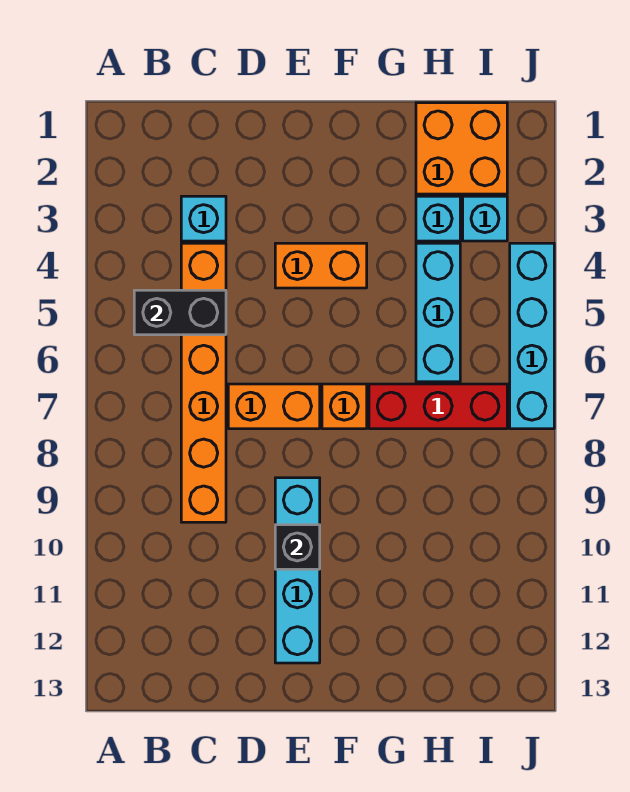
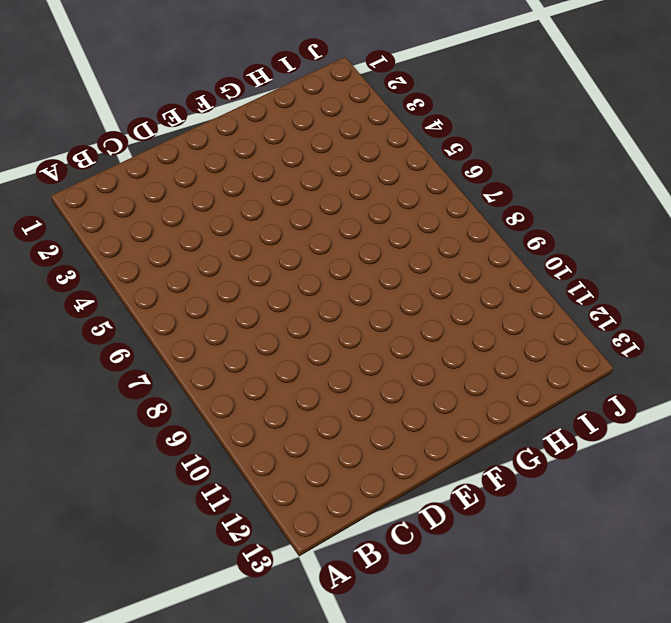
none -> cyan brick C3 level 1
none -> orange brick C4:C9 level 1
none -> orange brick D7:E7 level 1

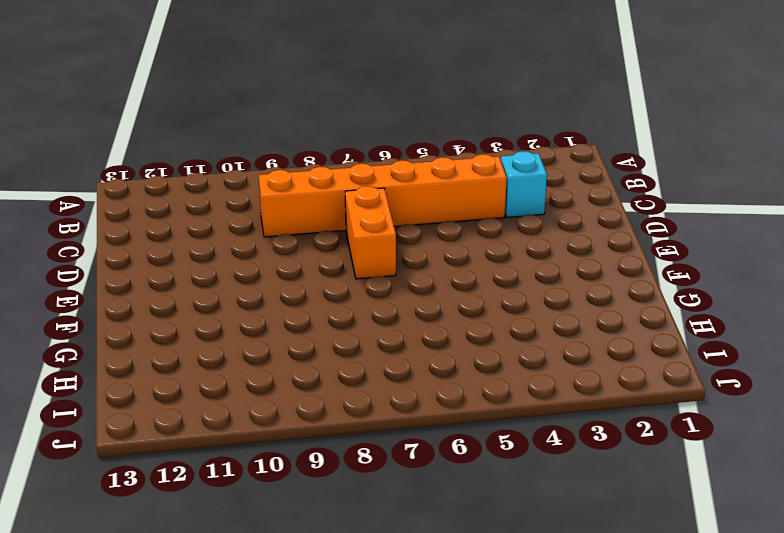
none -> orange brick E4:F4 level 1
none -> cyan brick E9:E12 level 1
none -> orange brick F7 level 1

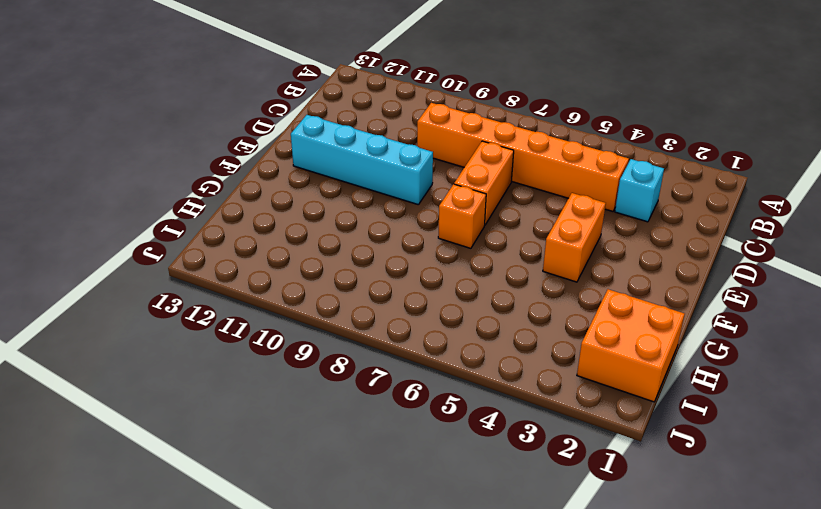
none -> red brick G7:I7 level 1
none -> cyan brick H3 level 1
none -> cyan brick H4:H6 level 1

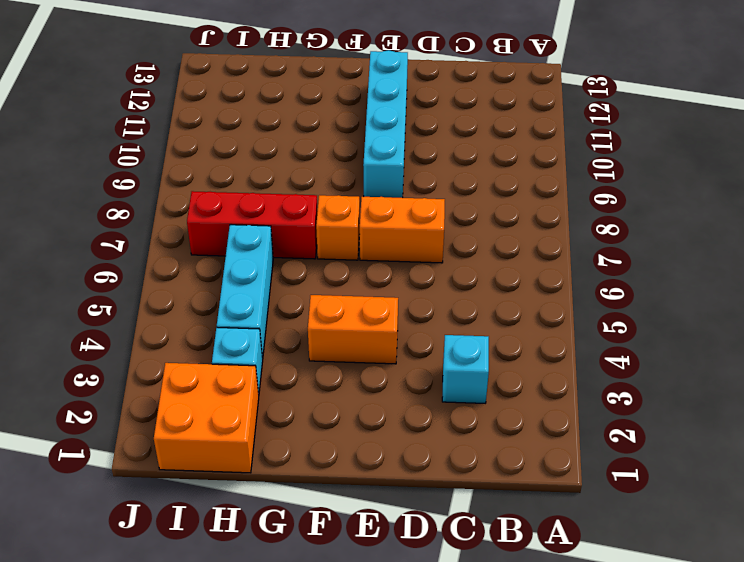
none -> orange brick C4:C9 level 1
none -> cyan brick I3 level 1
none -> cyan brick J4:J7 level 1

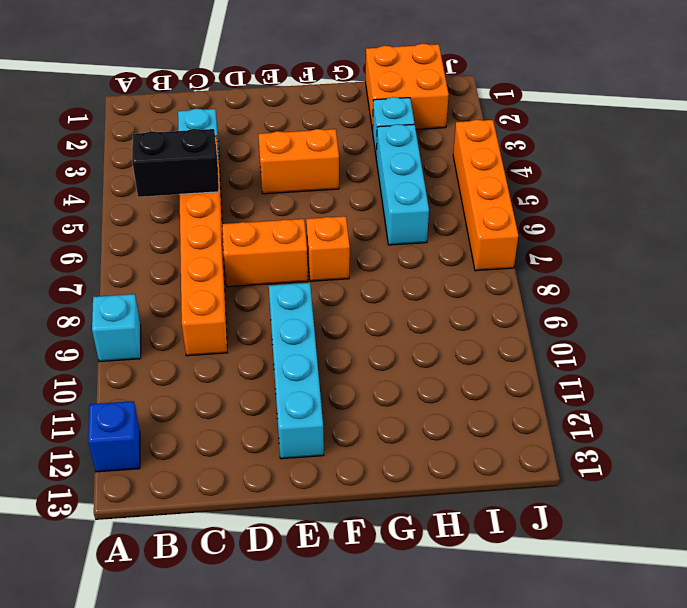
cyan brick A9 level 1 -> cyan brick I3 level 1
blue brick A12 level 1 -> none
orange brick J4:J7 level 1 -> cyan brick J4:J7 level 1
none -> red brick G7:I7 level 1
none -> black brick E10 level 2

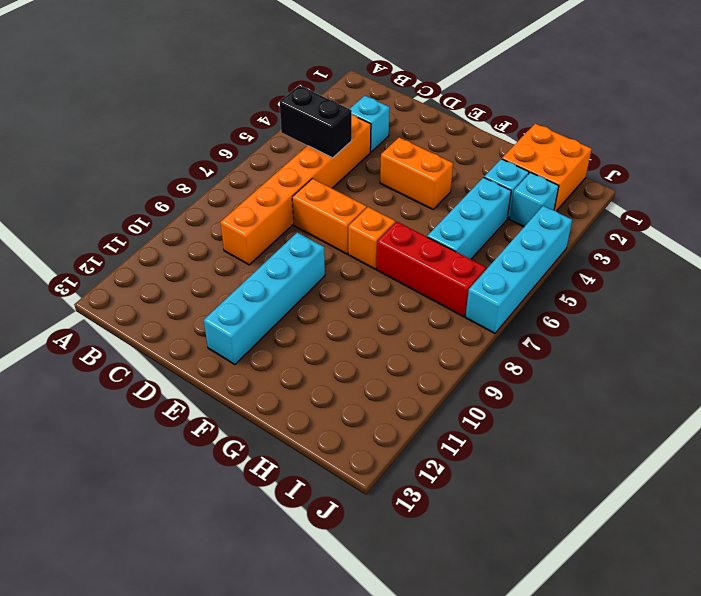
none -> black brick E10 level 2

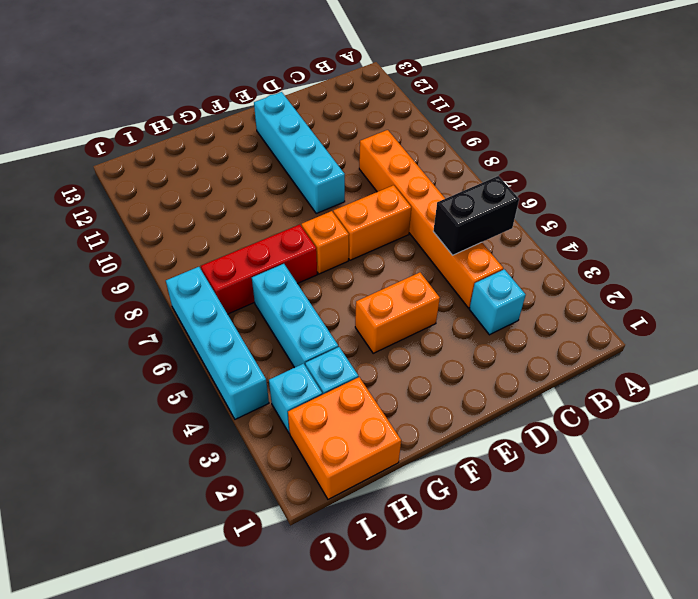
none -> black brick E10 level 2

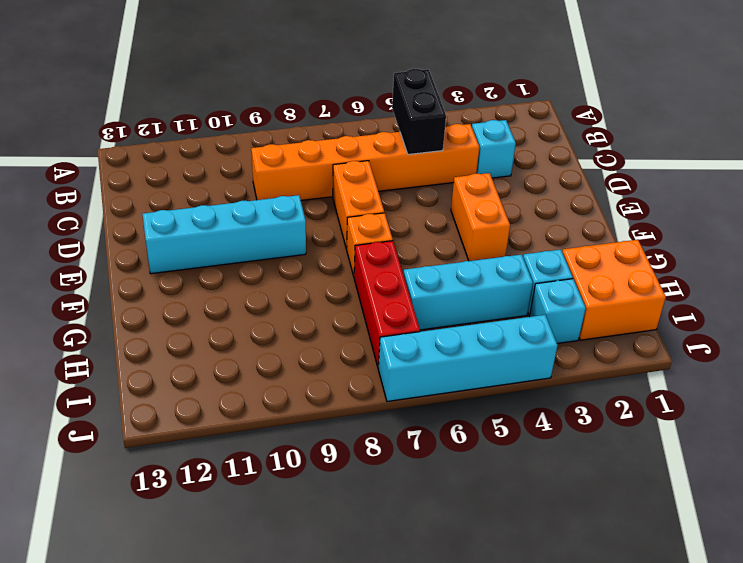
none -> black brick E10 level 2

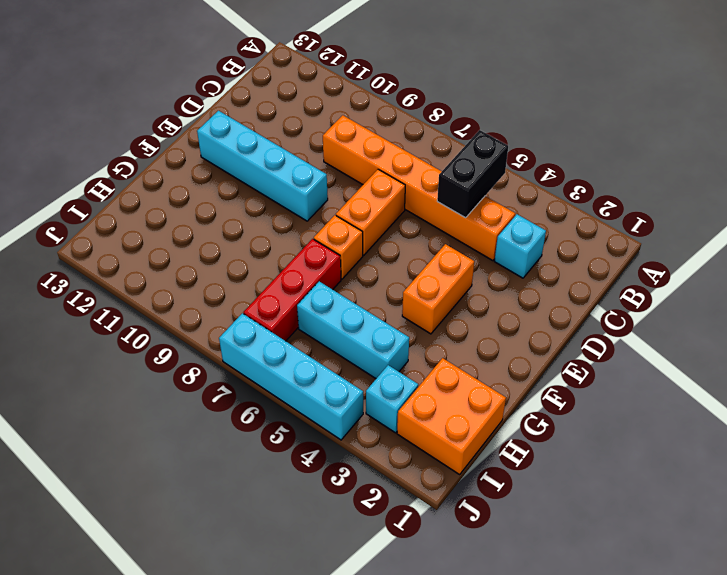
none -> cyan brick H3 level 1
none -> black brick E10 level 2

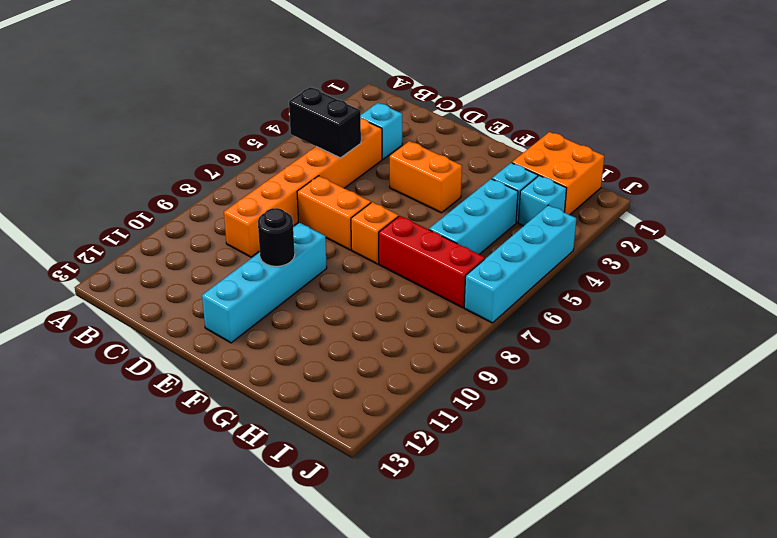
black round brick E10 level 2 -> black brick E10 level 2

